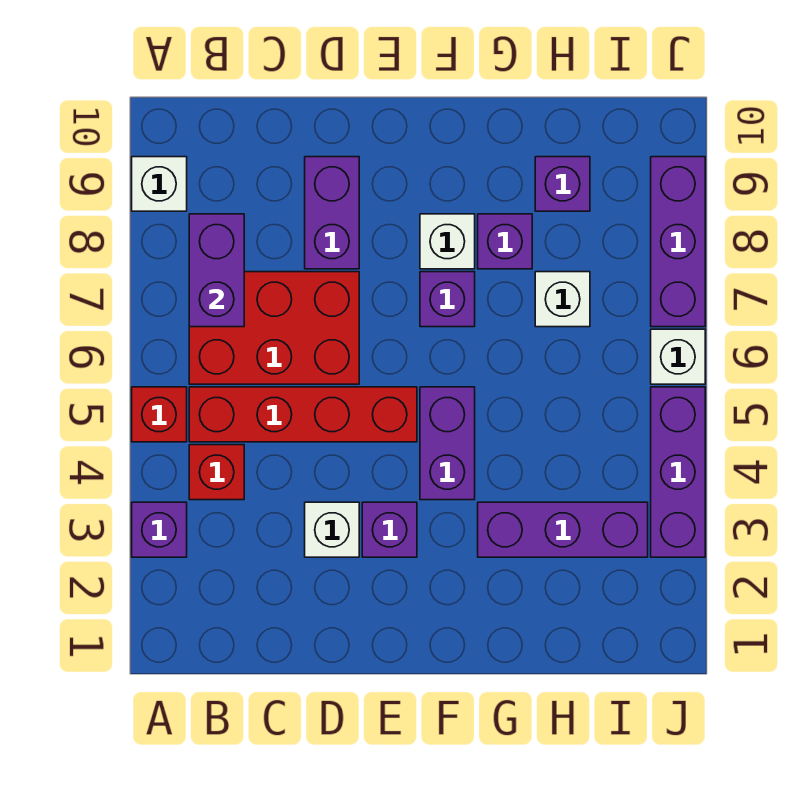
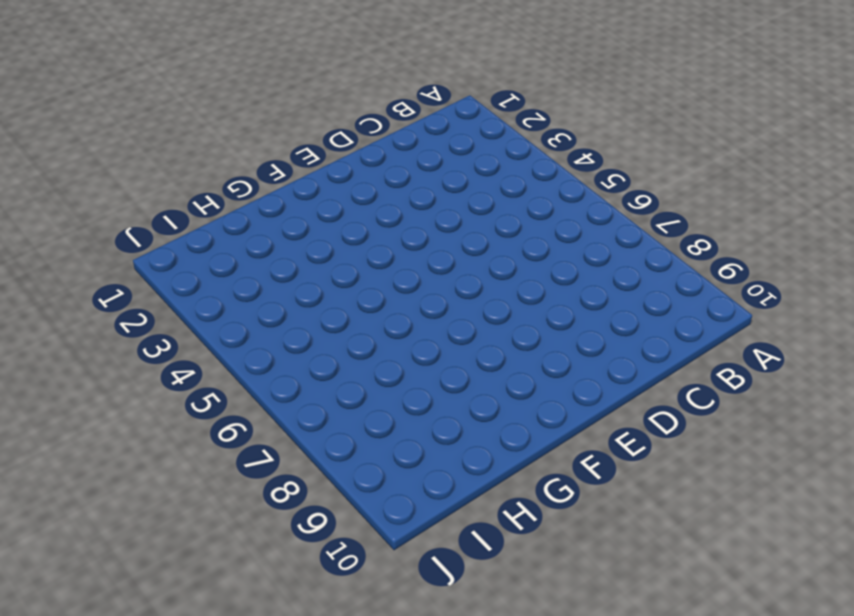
none -> purple brick A3 level 1
none -> red brick A5 level 1
none -> white brick A9 level 1

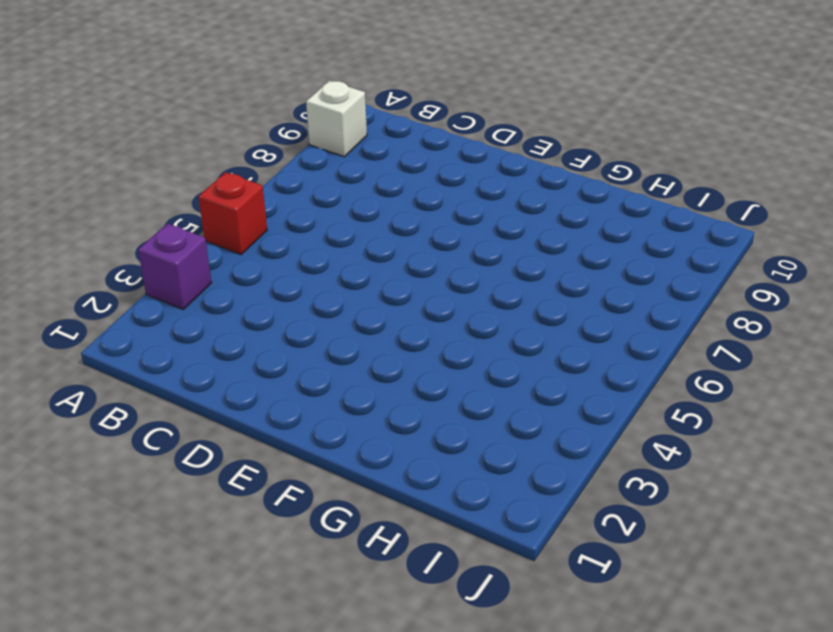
none -> red brick B4 level 1
none -> red brick B5:E5 level 1
none -> red brick B6:D7 level 1

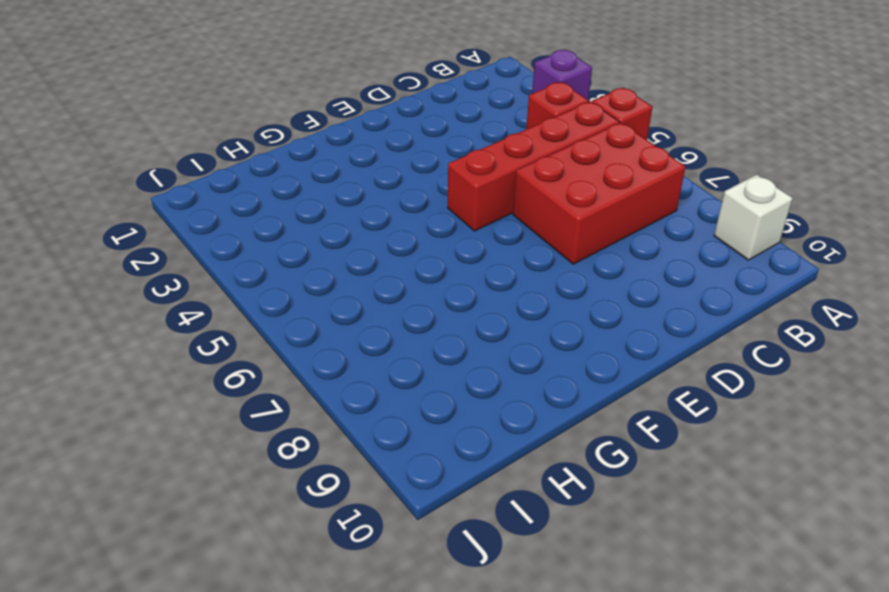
none -> white brick D3 level 1
none -> purple brick D8:D9 level 1
none -> purple brick E3 level 1

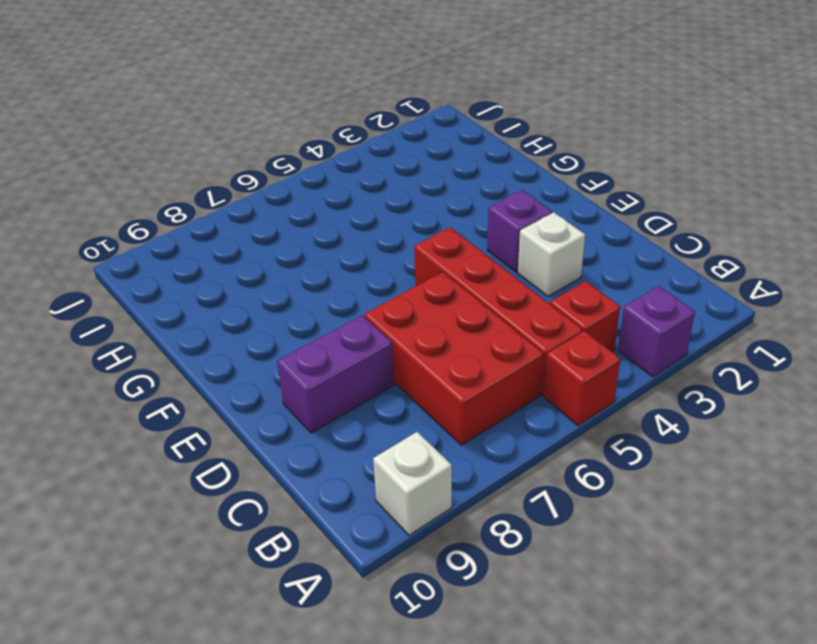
none -> purple brick F4:F5 level 1
none -> purple brick F7 level 1
none -> white brick F8 level 1

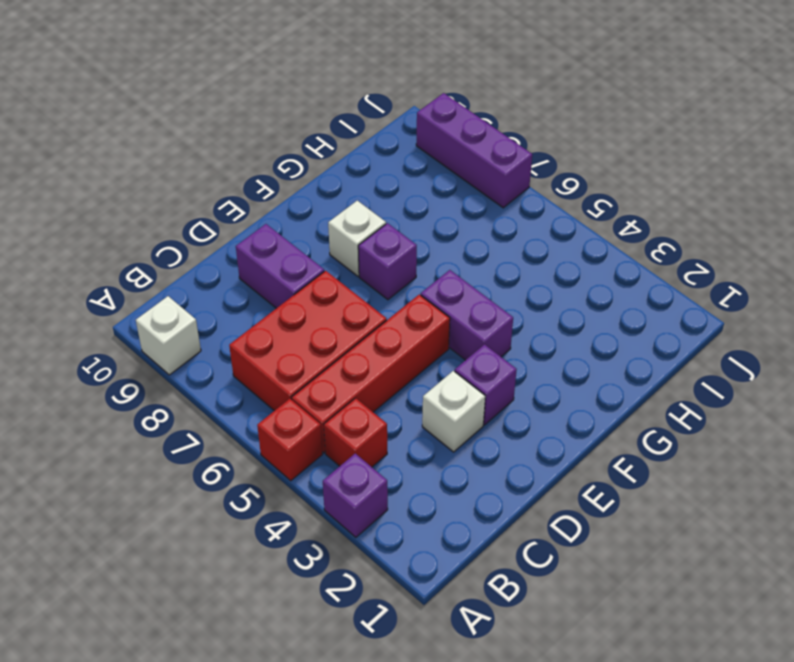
none -> purple brick G3:I3 level 1
none -> purple brick G8 level 1
none -> white brick H7 level 1

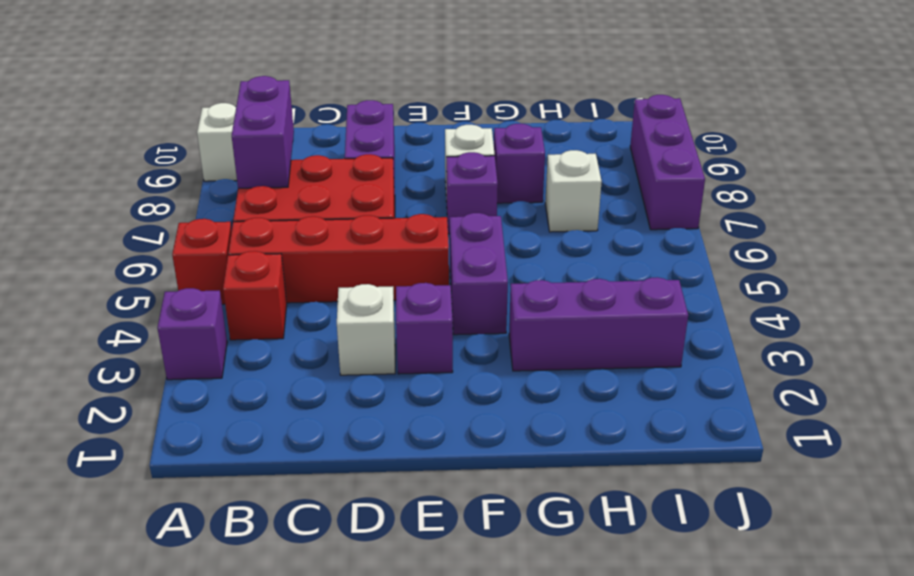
none -> purple brick H9 level 1
none -> purple brick J3:J5 level 1
none -> white brick J6 level 1

